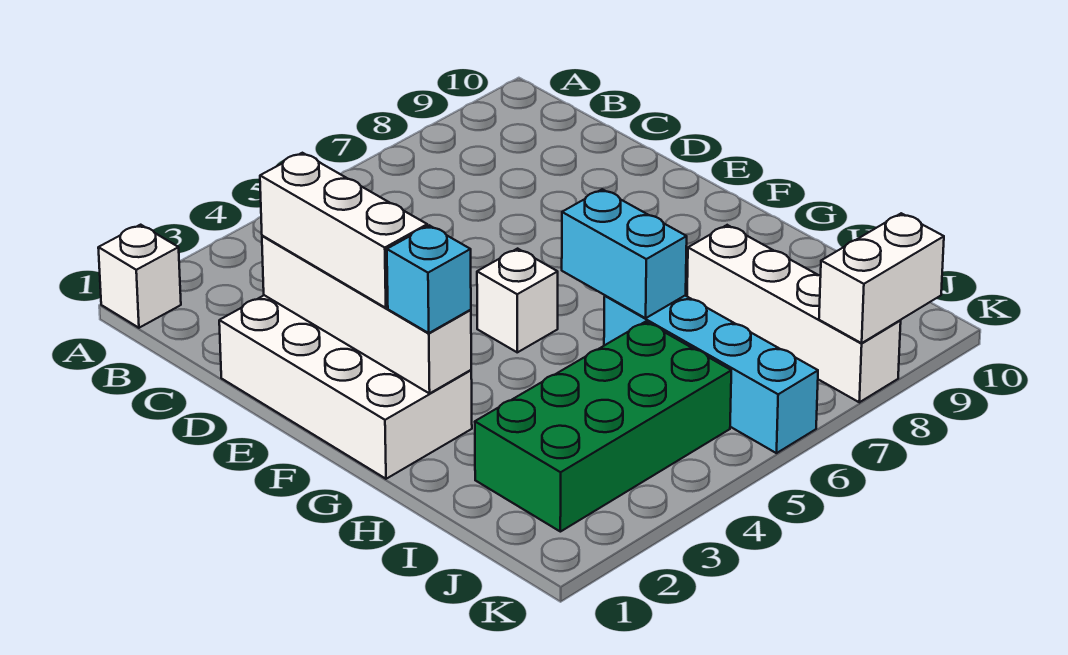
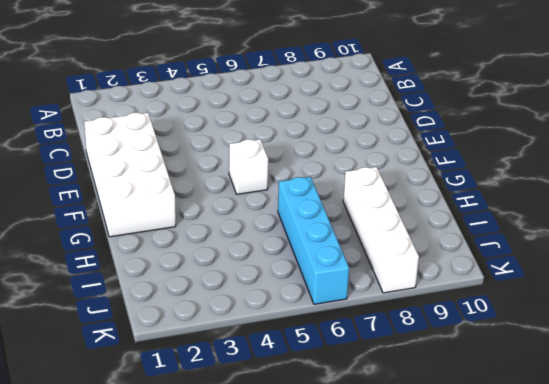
none -> white brick A1 level 1
none -> green brick I2:J5 level 1

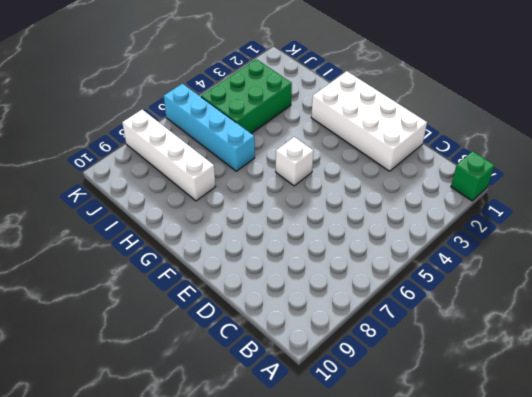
green brick A1 level 1 -> white brick A1 level 1
green brick I3:J5 level 1 -> green brick I2:J5 level 1
none -> white brick D2:G2 level 2
none -> cyan brick G6:H6 level 2

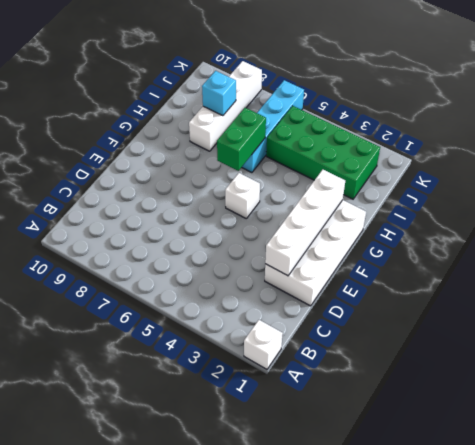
green brick G6:H6 level 2 -> cyan brick G6:H6 level 2
cyan brick I8 level 2 -> cyan brick G2 level 3
none -> white brick K8:K9 level 2
none -> white brick D2:F2 level 3

